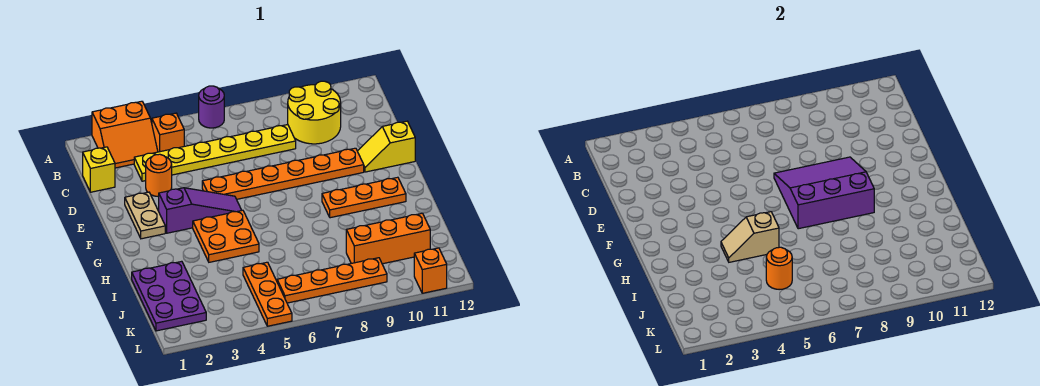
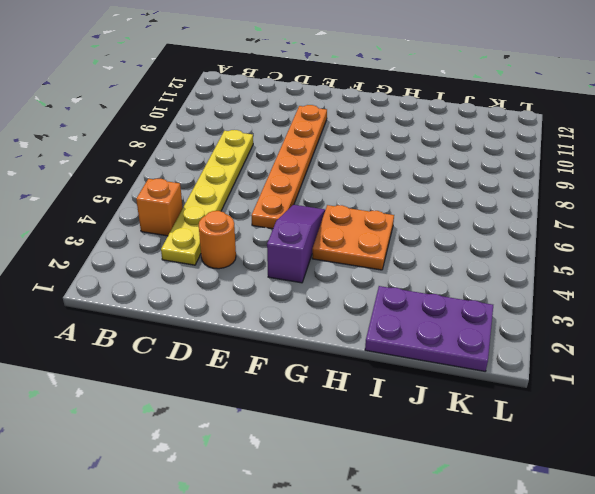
none -> orange slope A2:B3 level 1 top A
none -> purple round brick A6 level 1
none -> yellow round brick B9:C10 level 1

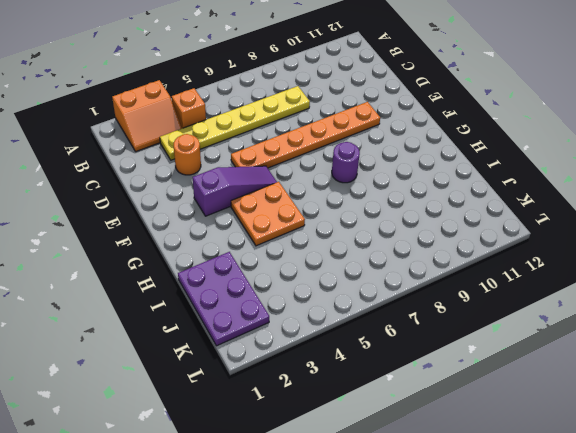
purple round brick G8 level 1 -> purple round brick A6 level 1
none -> yellow round brick B9:C10 level 1
none -> yellow brick C1 level 1
none -> tan plate E2:F2 level 1

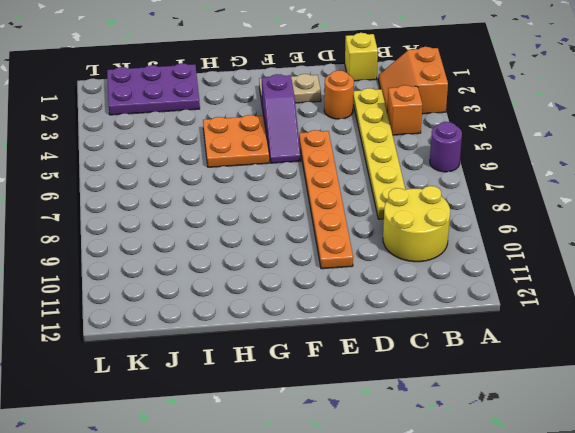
none -> yellow slope E11:E12 level 1 top 12
none -> orange plate G9:G11 level 1
none -> orange plate J5:L5 level 1

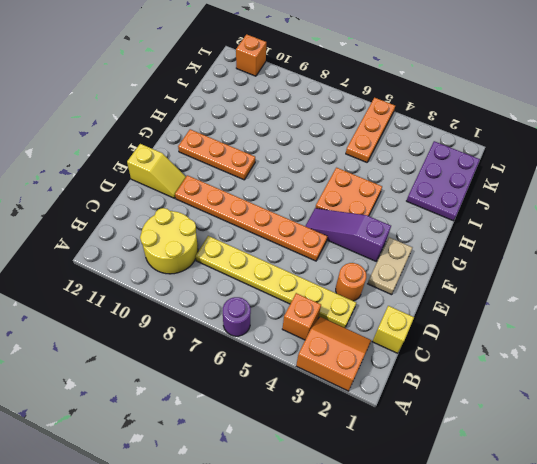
none -> orange brick J9:J11 level 1
none -> orange plate K6:K9 level 1
none -> purple slope E7:G9 level 2 top G

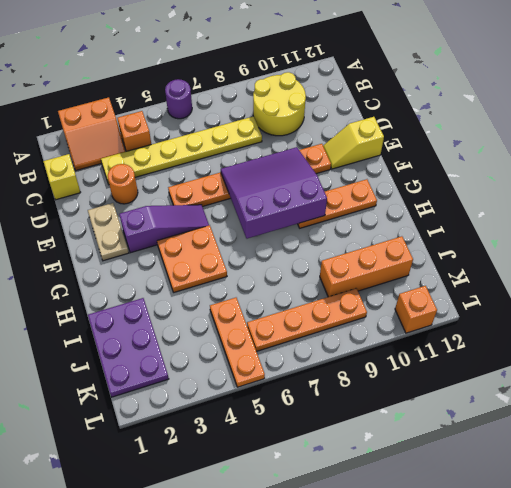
none -> tan slope H4:H5 level 2 top 5
none -> orange round brick J5 level 2

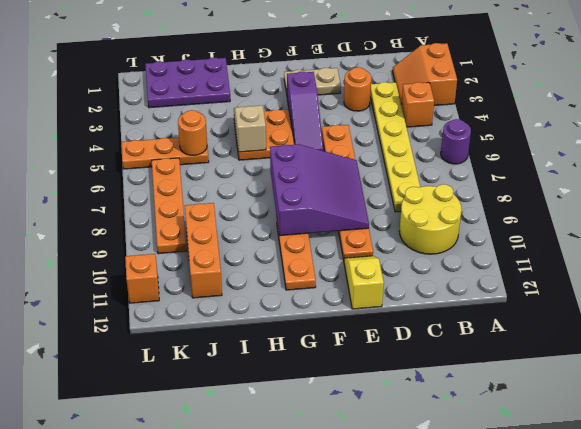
none -> yellow brick C1 level 1

